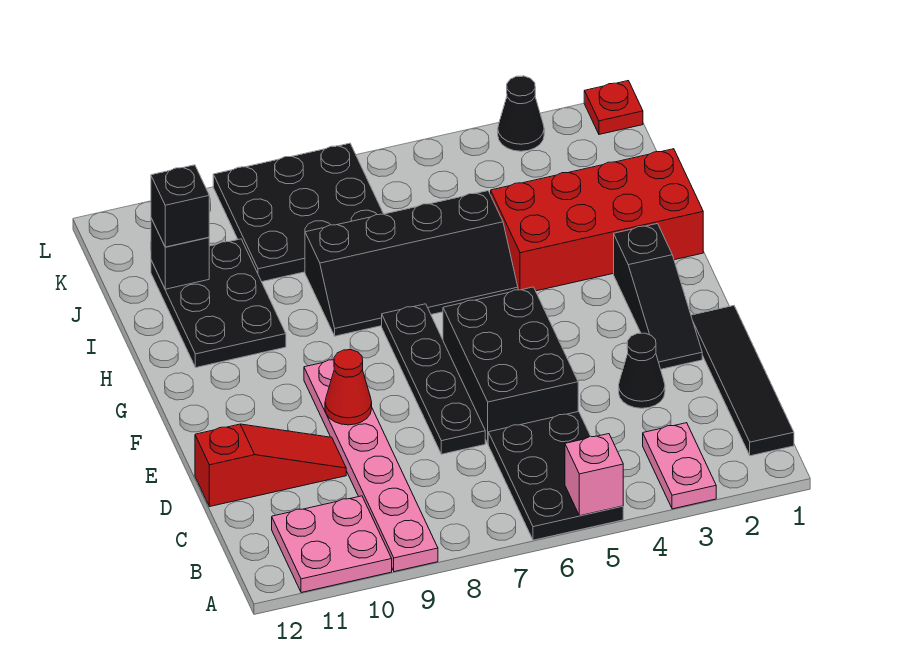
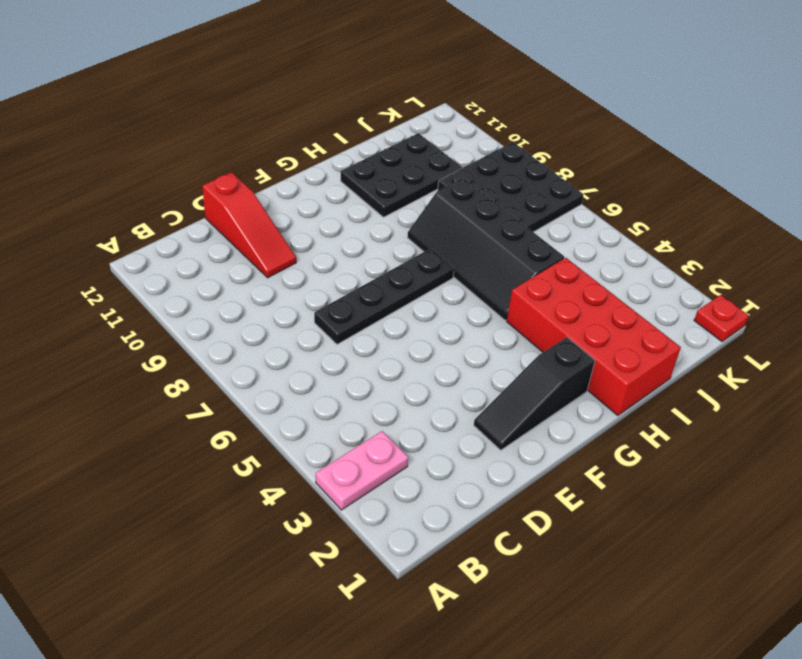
none -> black plate A5:C6 level 1
none -> pink plate A9:F9 level 1
none -> pink plate A10:B11 level 1

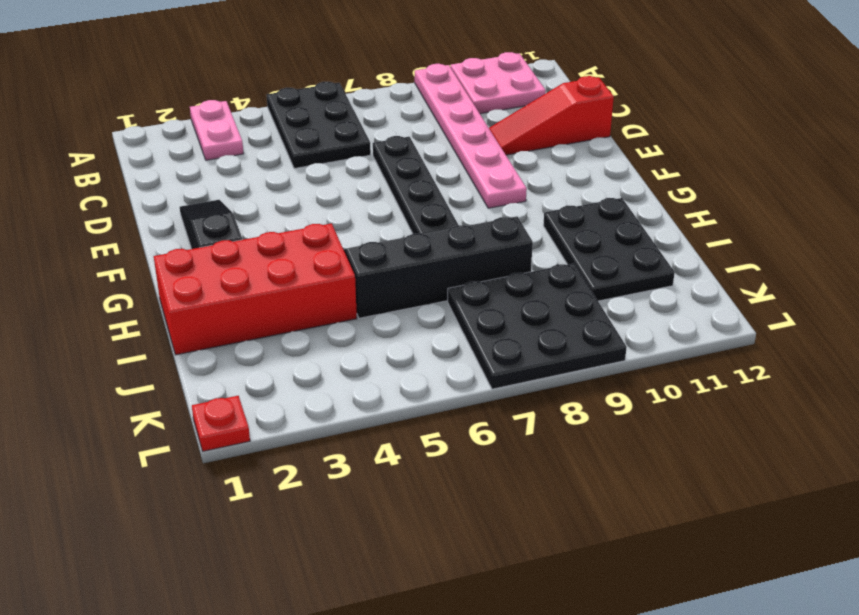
none -> black tile B1:E1 level 1
none -> black cone D3 level 1
none -> black brick D5:F6 level 1

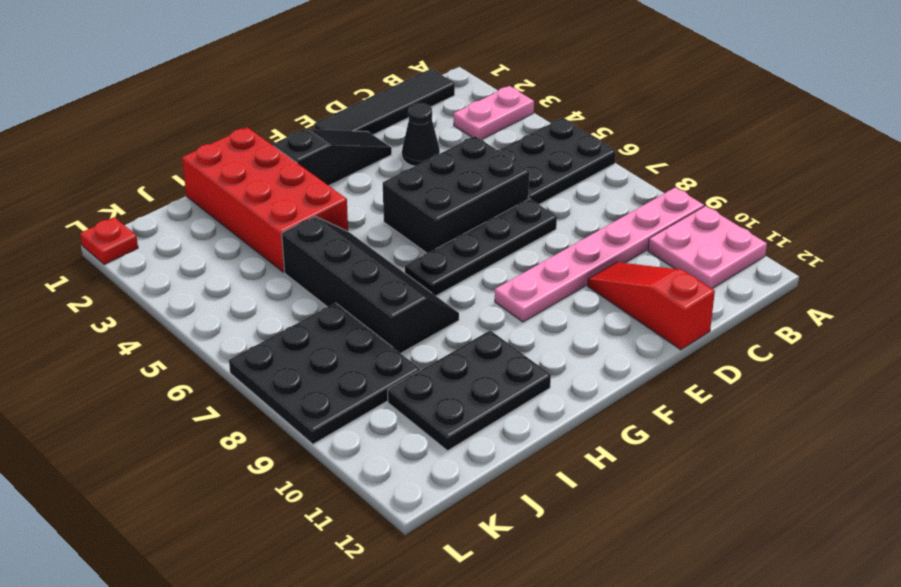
none -> black cone L3 level 1
none -> pink brick A5 level 2
none -> red cone E9 level 2

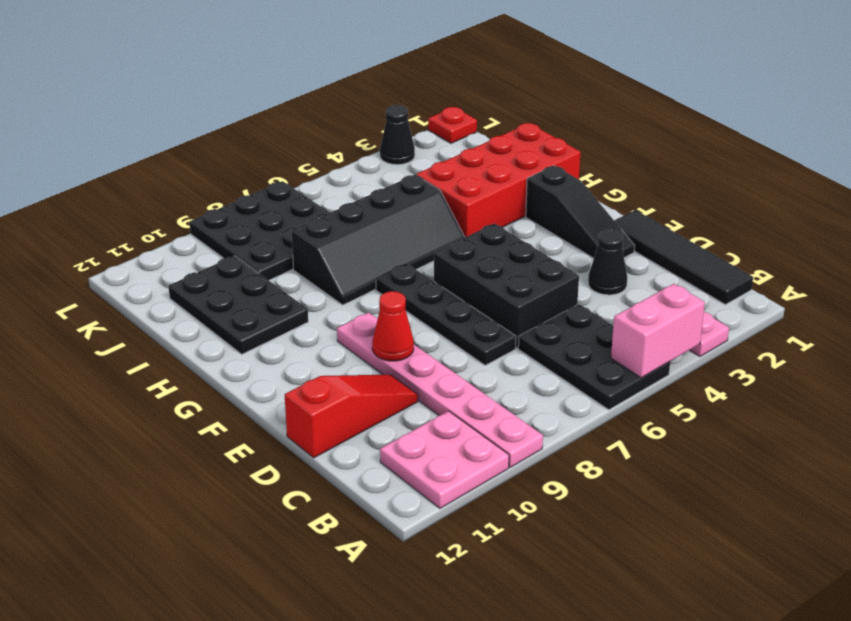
pink brick A4:A5 level 2 -> pink brick A5 level 2
none -> black brick J11 level 2
none -> black brick J11 level 3

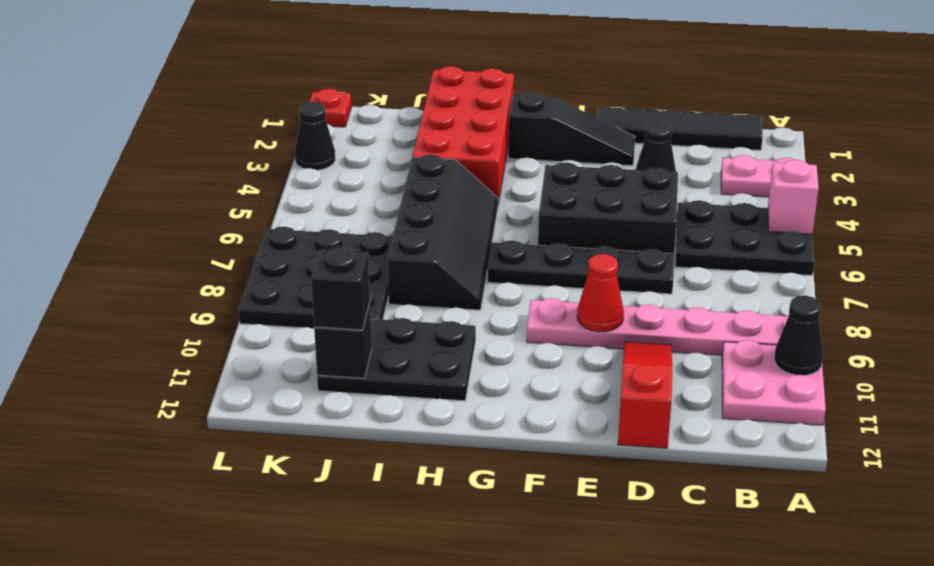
black cone A10 level 2 -> none

